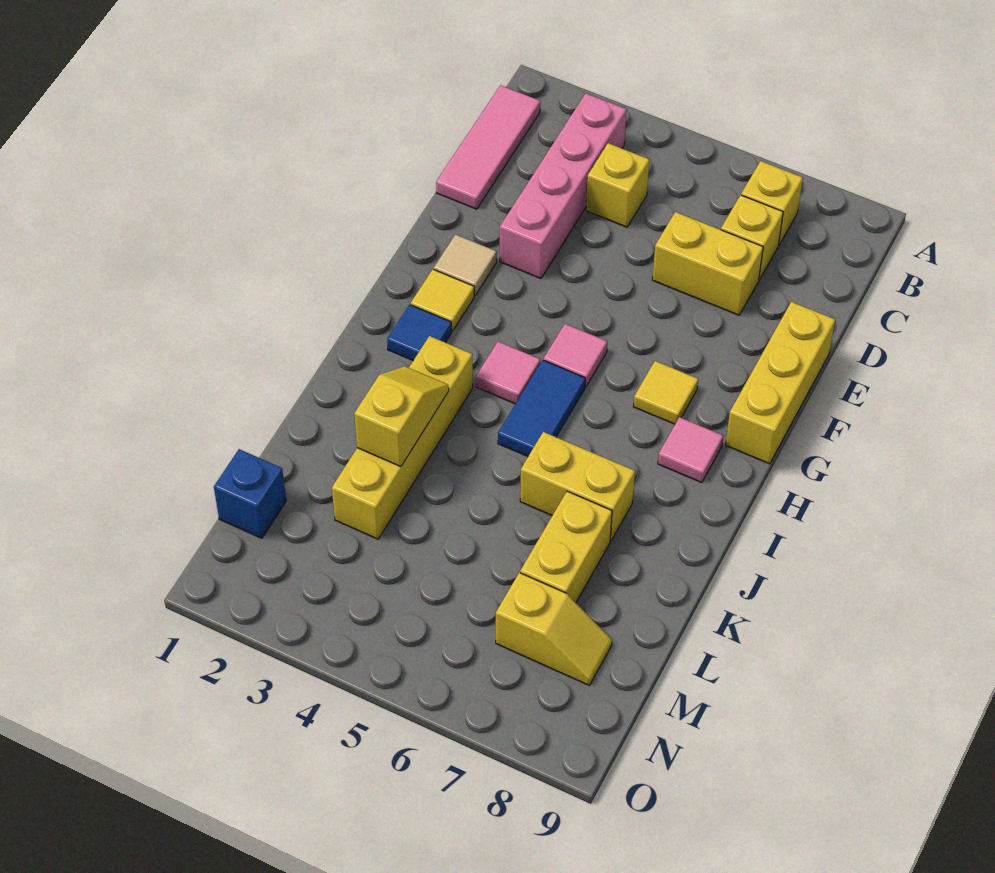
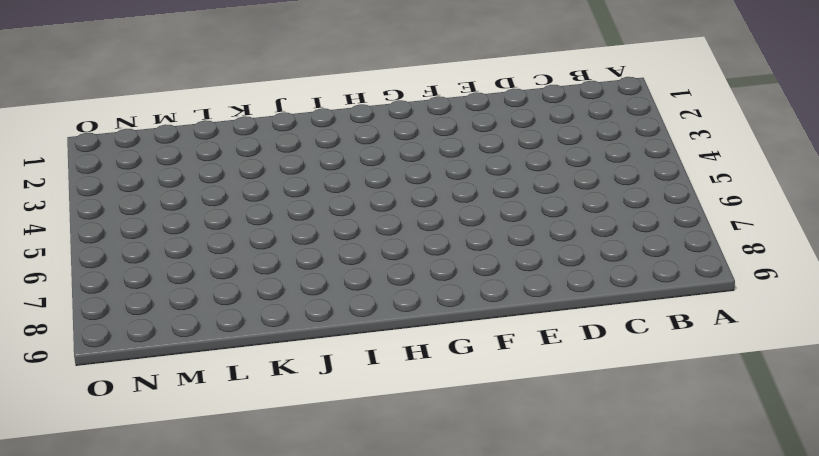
none -> pink tile B1:D1 level 1
none -> pink brick B3:E3 level 1
none -> yellow brick B7 level 1

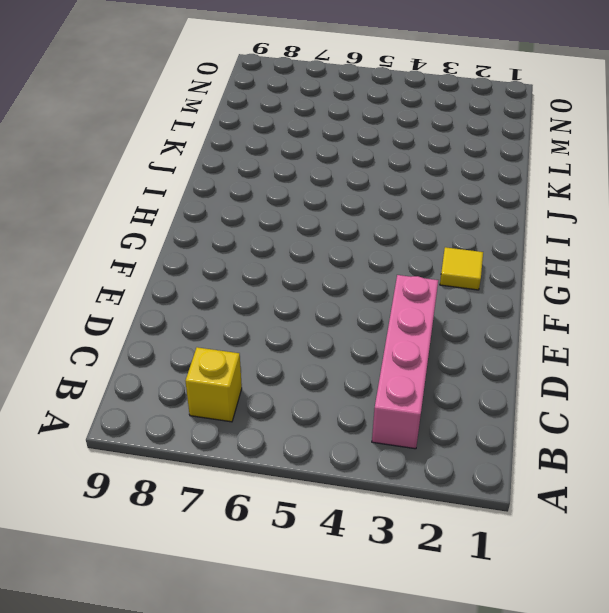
none -> pink tile B1:D1 level 1
none -> yellow brick C4 level 1
none -> yellow brick C7 level 1

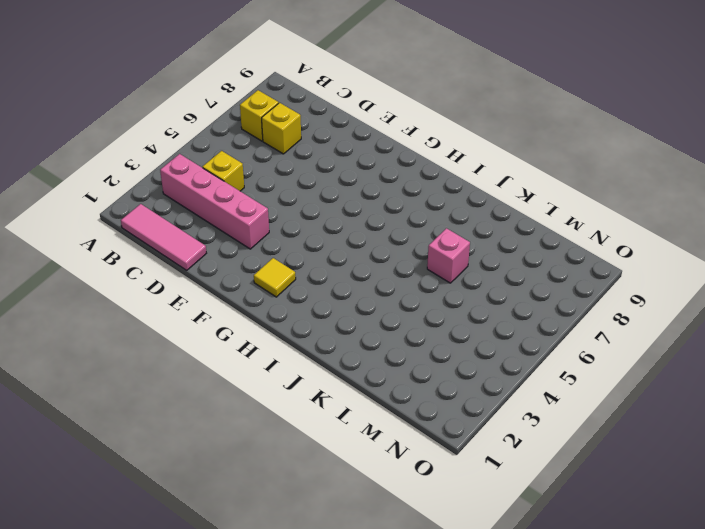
pink brick K6 level 1 -> none
none -> yellow brick D6:D7 level 1
none -> yellow brick E9:G9 level 1
none -> tan tile F2 level 1

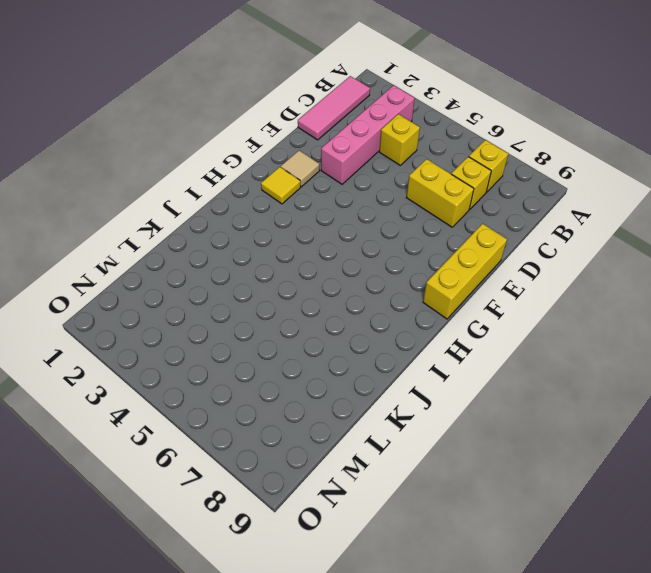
none -> pink tile G5 level 1
none -> yellow tile G7 level 1
none -> blue tile H2 level 1

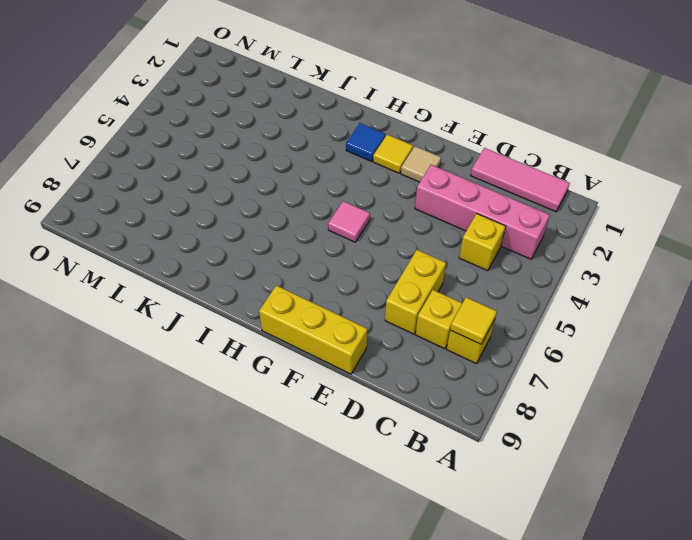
yellow tile B7 level 2 -> yellow tile G7 level 1
none -> pink tile H4 level 1
none -> blue tile H5:I5 level 1
none -> pink tile H8 level 1

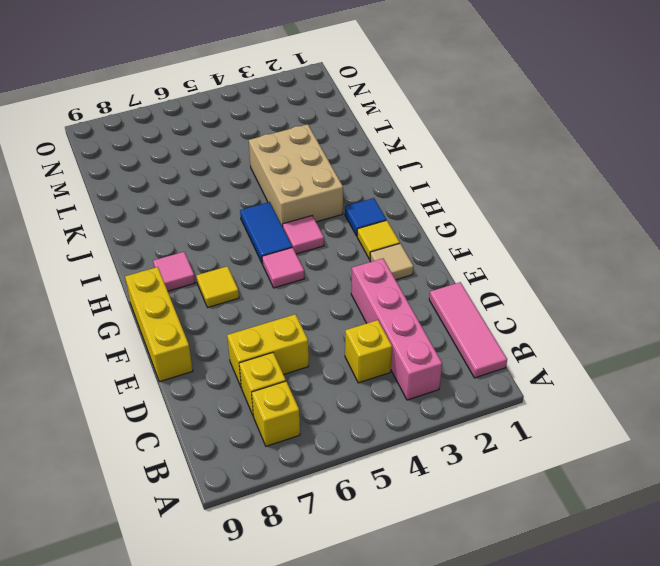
tan brick I3:K4 level 1 -> yellow brick I3:L3 level 1
none -> yellow brick J6:J7 level 1
none -> yellow brick K7:L7 level 1
none -> blue brick M1 level 1

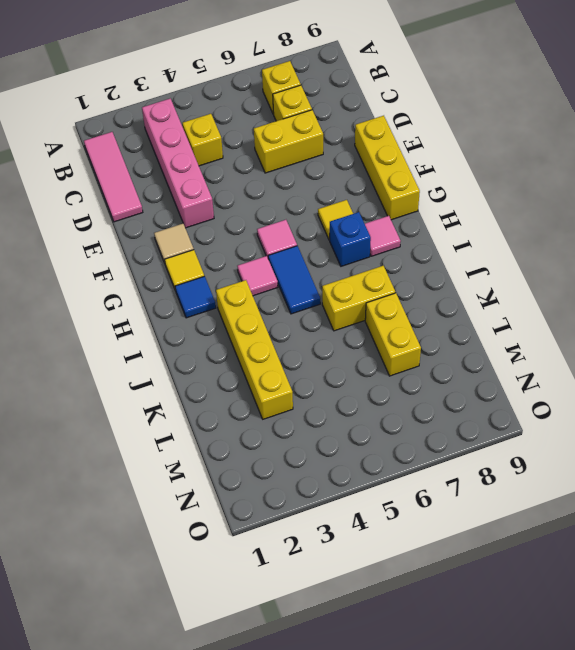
blue brick H7 level 1 -> blue brick M1 level 1
none -> yellow slope M7:M8 level 1 top 7
none -> yellow slope J3:K3 level 2 top K

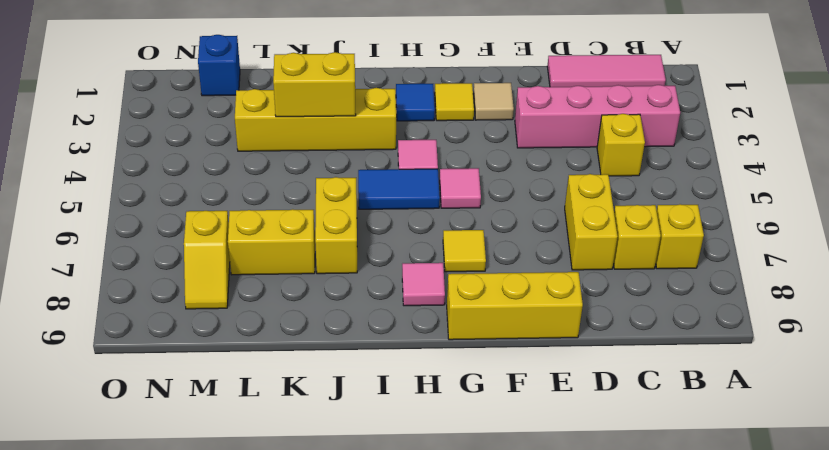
yellow brick J3:K3 level 2 -> yellow slope J3:K3 level 2 top K

